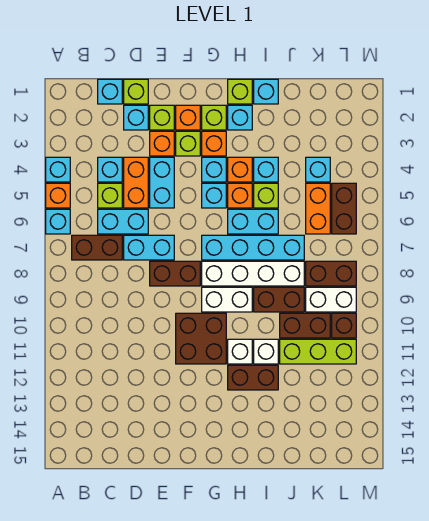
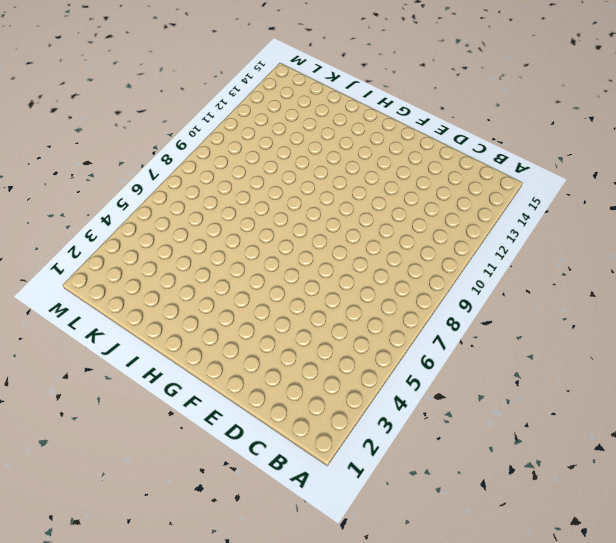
none -> cyan brick A4 level 1
none -> orange brick A5 level 1
none -> cyan brick A6 level 1
none -> brown brick B7:C7 level 1

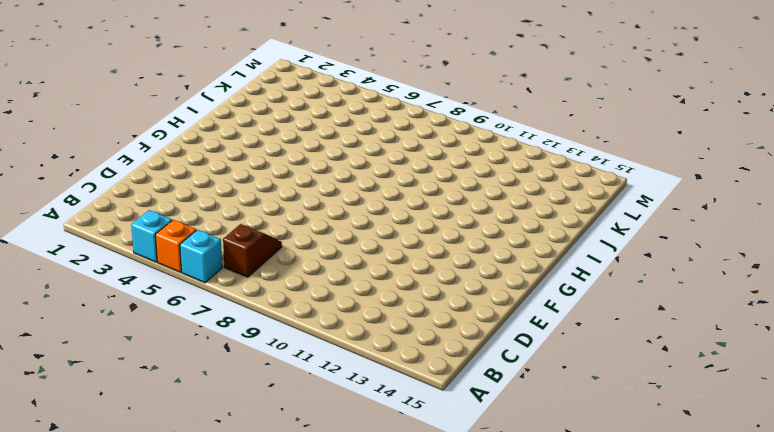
brown slope B7:C7 level 1 top B -> brown brick B7:C7 level 1
none -> cyan brick C1 level 1
none -> cyan brick C4 level 1
none -> lime brick C5 level 1
none -> cyan brick C6:D6 level 1

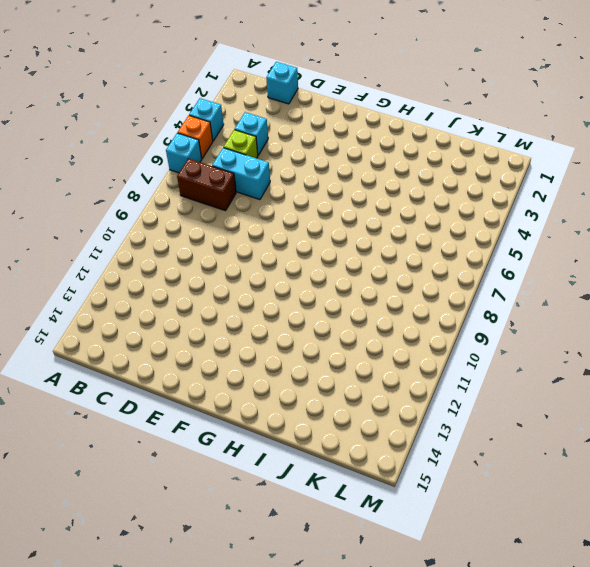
none -> lime brick D1 level 1
none -> cyan brick D2 level 1
none -> orange brick D4:D5 level 1
none -> cyan brick D7:E7 level 1

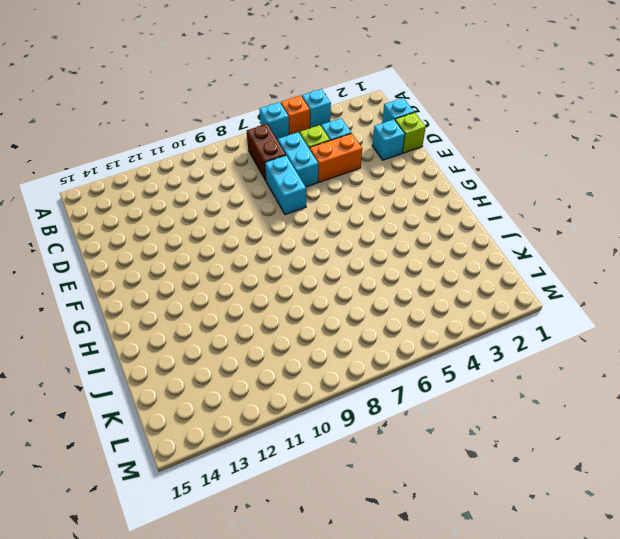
none -> lime brick E2 level 1
none -> orange brick E3 level 1
none -> cyan brick E4:E5 level 1
none -> brown brick E8:F8 level 1

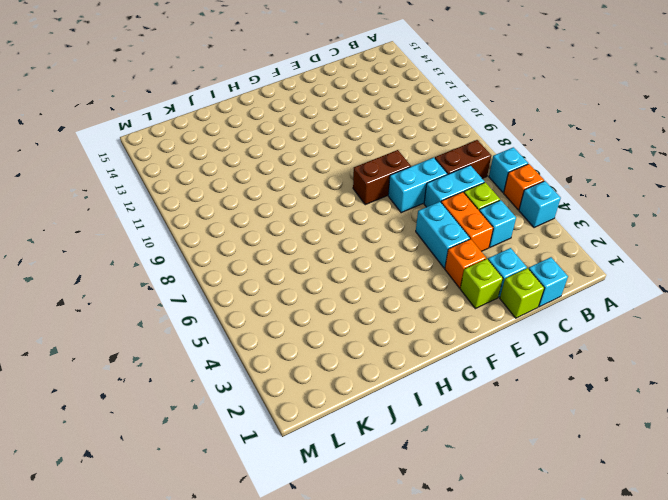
none -> orange brick F2 level 1
none -> lime brick F3 level 1
none -> brown brick F10:G11 level 1
none -> lime brick G2 level 1

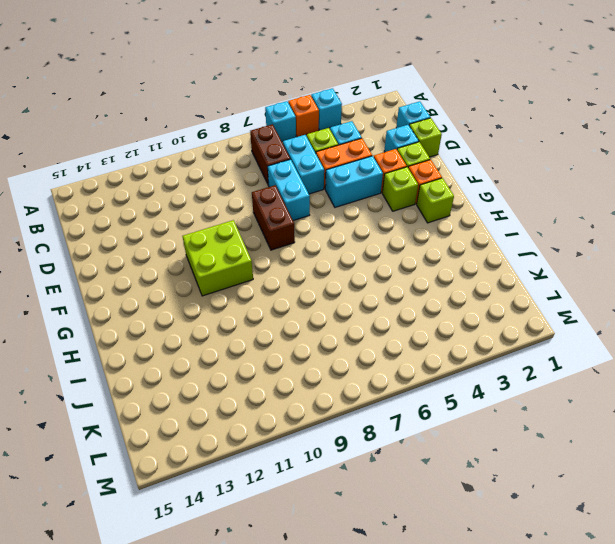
lime brick F10:G11 level 1 -> brown brick F10:G11 level 1
none -> orange brick G3 level 1
none -> cyan brick G4 level 1
none -> cyan brick G5 level 1
none -> cyan brick G7:J7 level 1

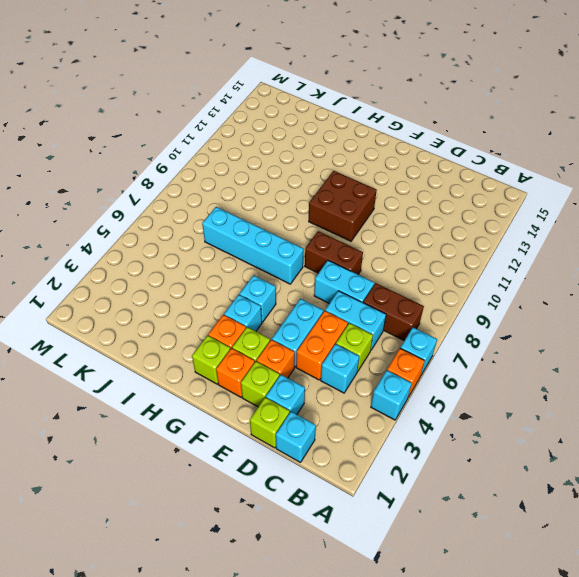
none -> white brick G8:J8 level 1
none -> white brick G9:H9 level 1
none -> lime brick H1 level 1
none -> cyan brick H2 level 1

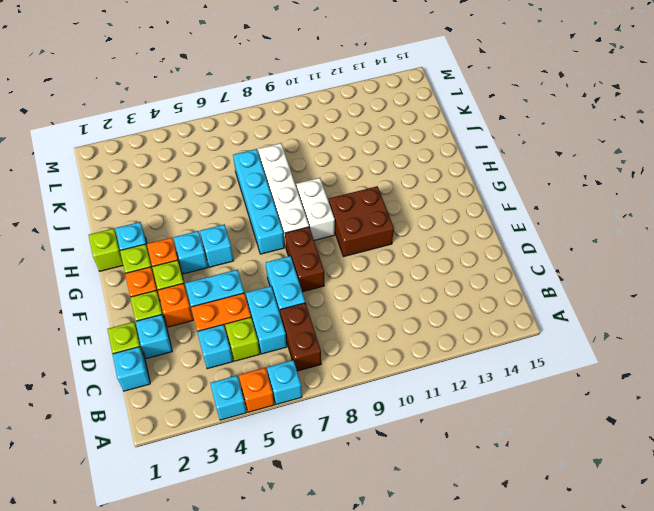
none -> orange brick H4 level 1
none -> orange brick H5 level 1
none -> cyan brick H6:I6 level 1
none -> white brick H11 level 1

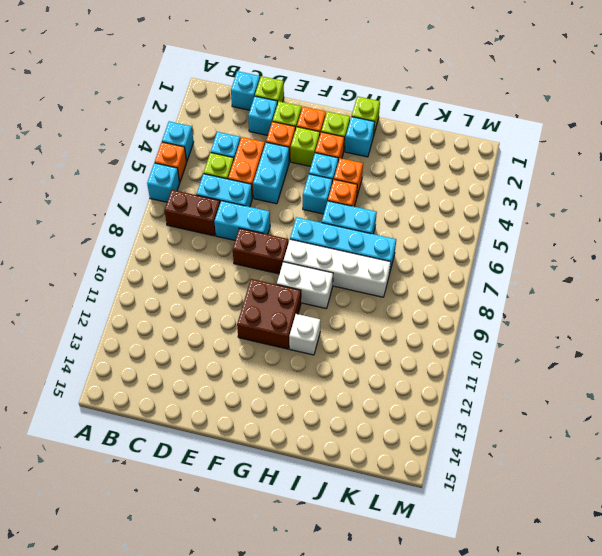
none -> brown brick H12:I12 level 1
none -> cyan brick I1 level 1
none -> cyan brick I4 level 1
none -> lime brick I5 level 1

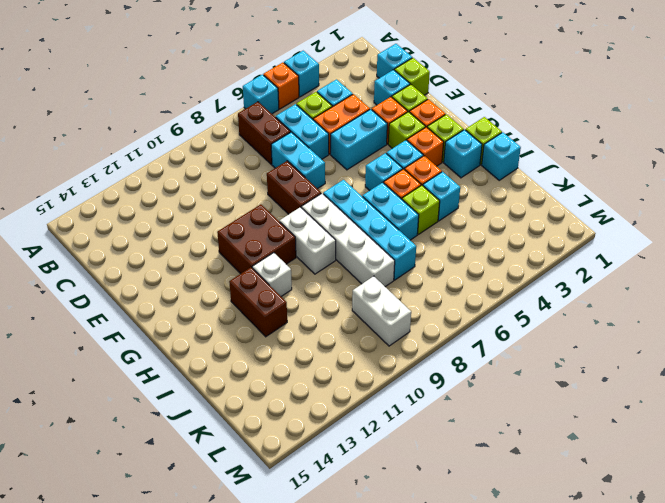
none -> brown brick I9:J9 level 1
none -> white brick I11 level 1
none -> brown brick J10:K10 level 1
none -> lime brick J11:L11 level 1

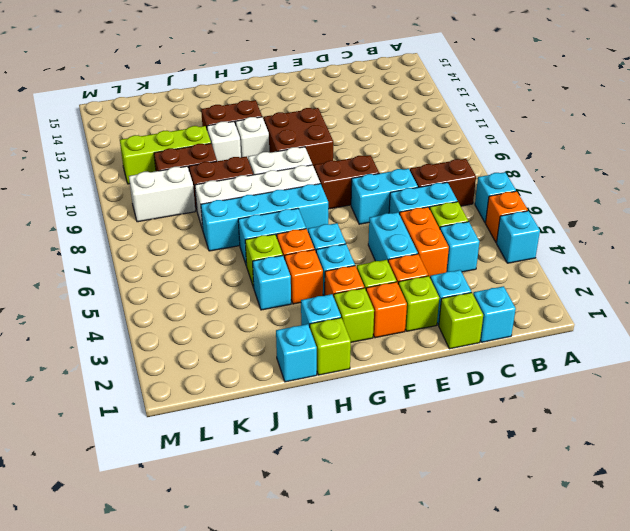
none -> cyan brick K4 level 1
none -> orange brick K5:K6 level 1
none -> brown brick K8:L8 level 1
none -> brown brick L5:L6 level 1

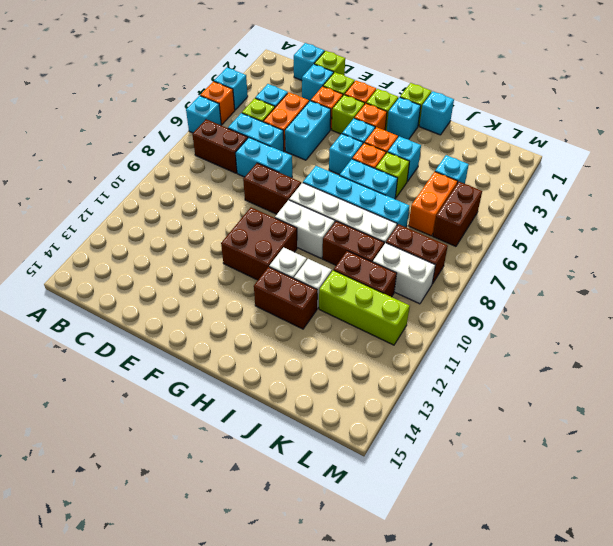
none -> brown brick L10 level 1

